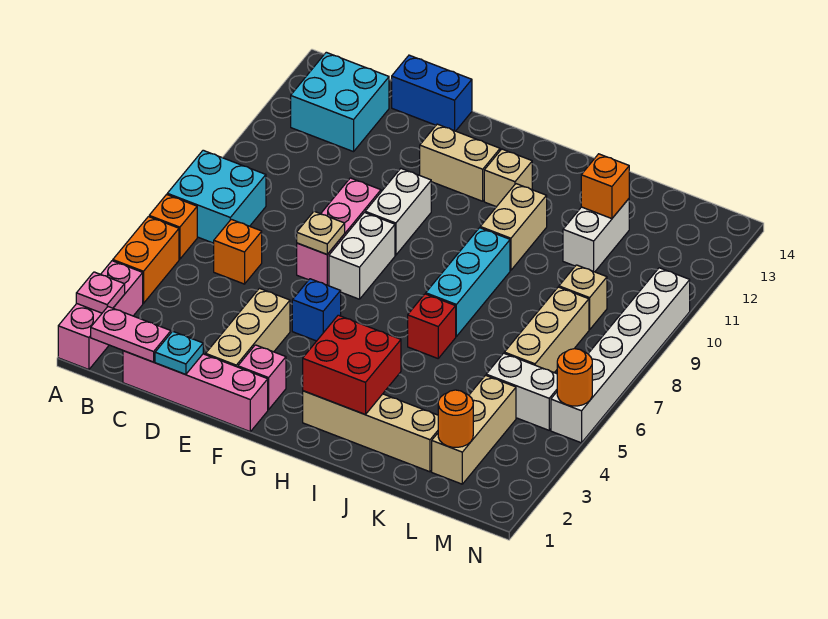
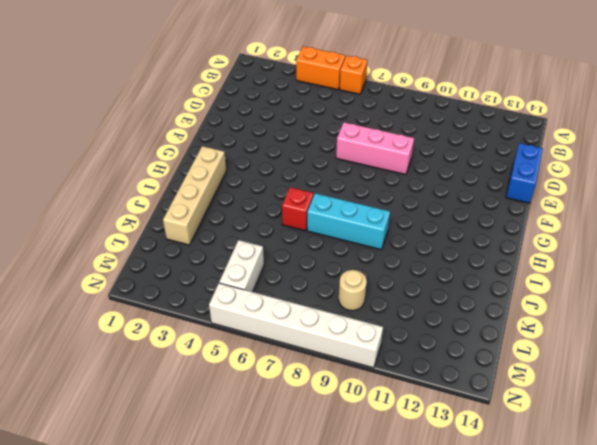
tan round brick L9 level 1 -> tan brick L9 level 1
none -> pink brick A1:A3 level 1
none -> cyan brick A7:B8 level 1
none -> cyan brick B12:C13 level 1
none -> pink brick C1:F1 level 1

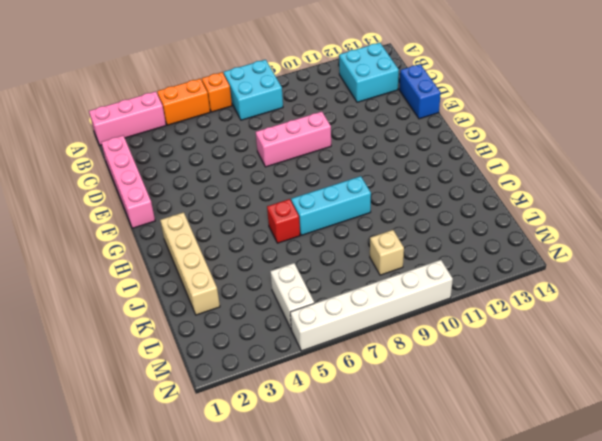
none -> orange brick C6 level 1
none -> tan brick E2:E4 level 1
none -> pink brick F2 level 1
none -> blue brick F5 level 1

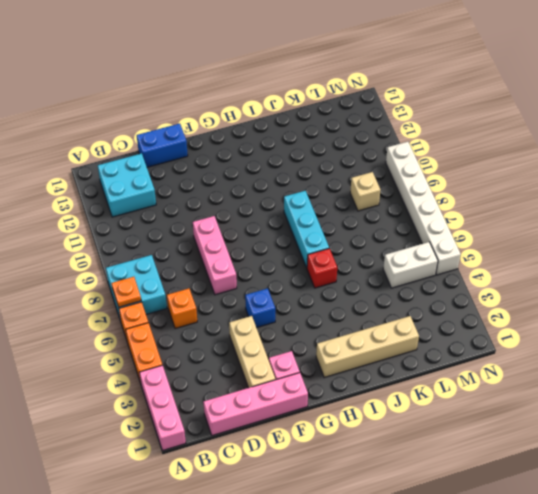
orange plate A7 level 2 -> none
none -> white brick F7:F8 level 1
none -> white brick F9:F10 level 1
none -> tan brick F12:G12 level 1
none -> tan brick H12 level 1

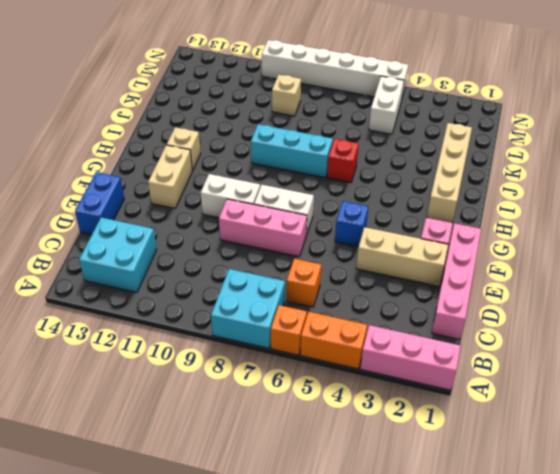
none -> tan brick I10:I11 level 1
none -> white brick K11:K12 level 1
none -> tan brick L2:L4 level 1
none -> tan brick L6:L8 level 1

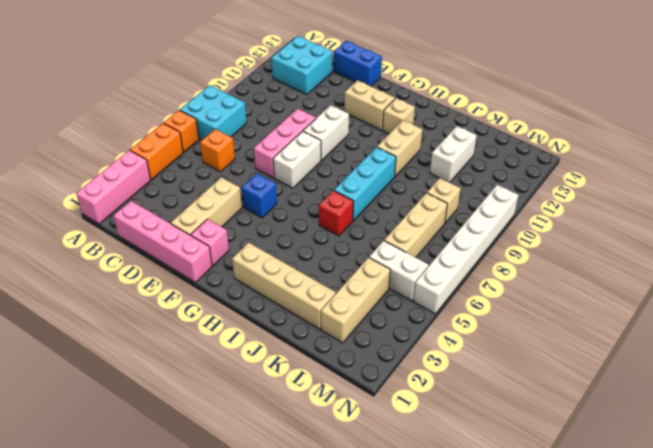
none -> pink plate A2 level 2
none -> pink plate B1:C1 level 2
none -> cyan plate D1 level 2
none -> tan plate E7 level 2

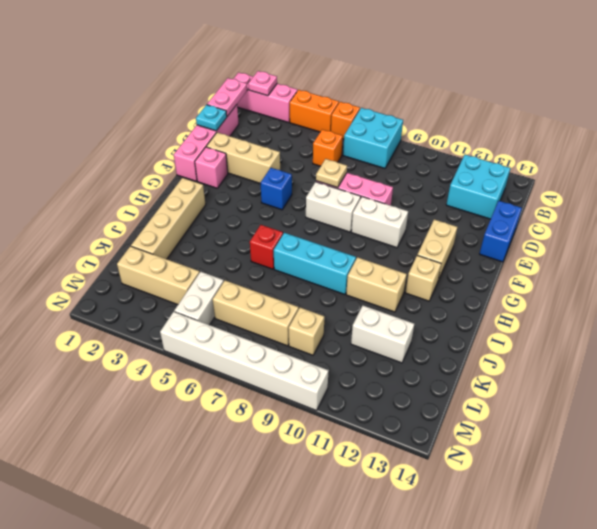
none -> red brick H2:I3 level 2
none -> orange brick K12 level 2
none -> orange round brick L2 level 2
none -> orange round brick N5 level 2

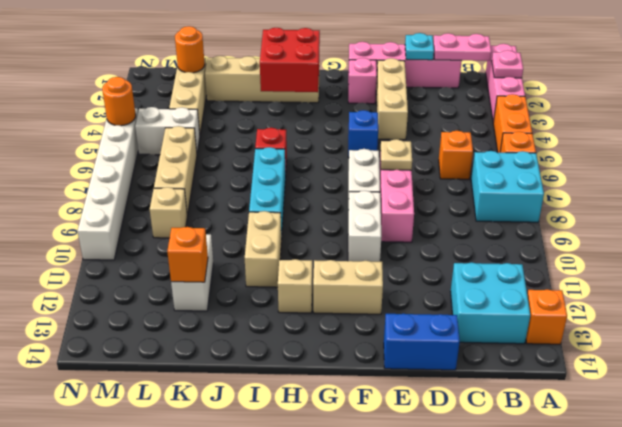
orange brick A13 level 1 -> none

